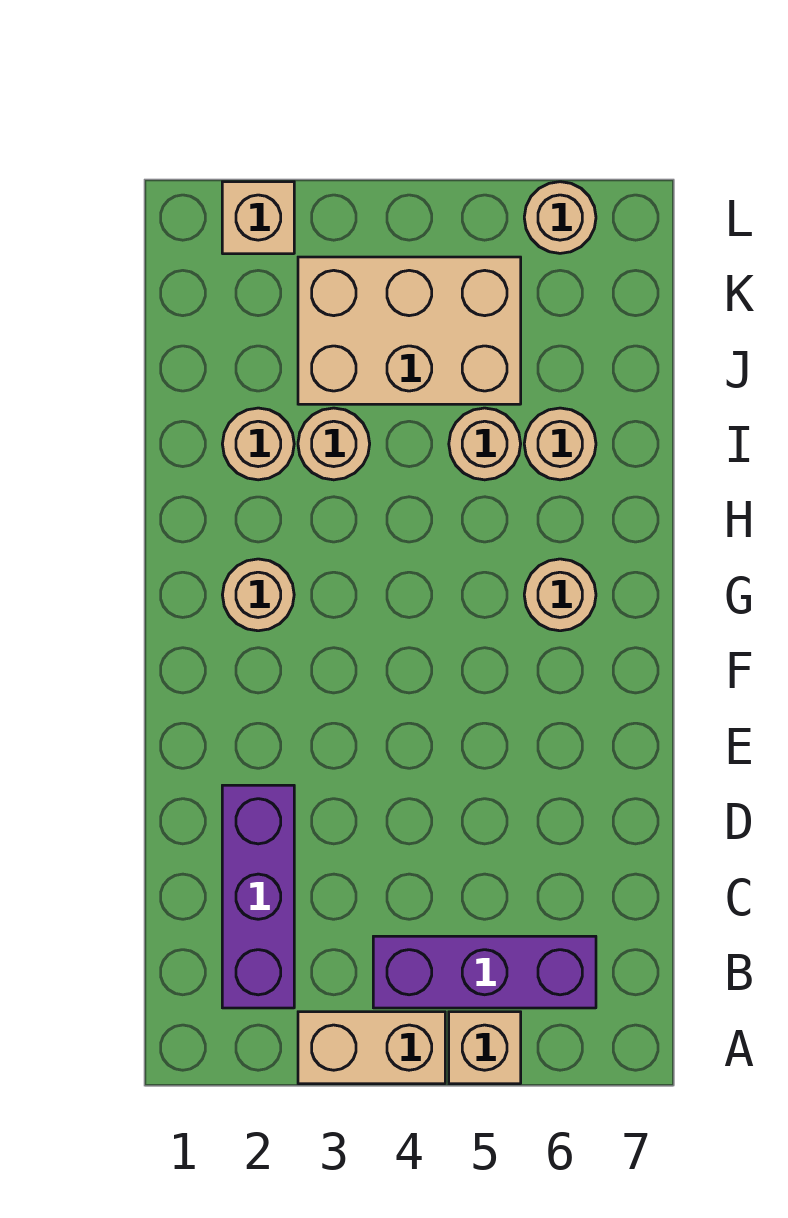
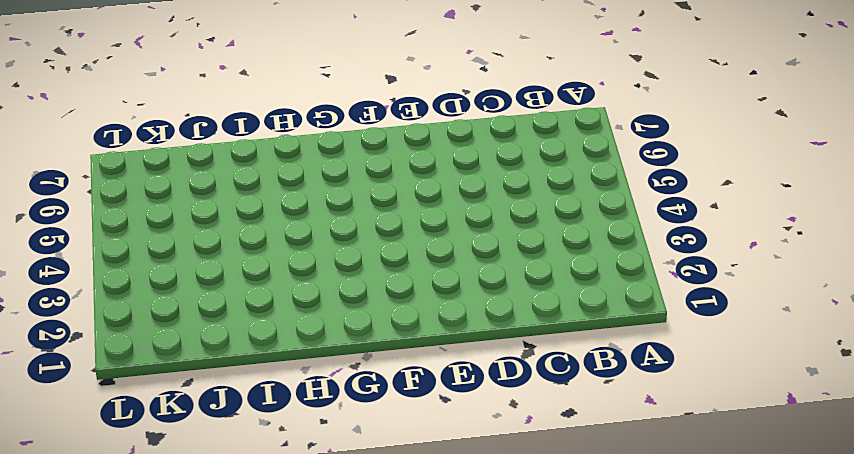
none -> tan brick A3:A4 level 1
none -> tan brick A5 level 1
none -> purple brick B2:D2 level 1

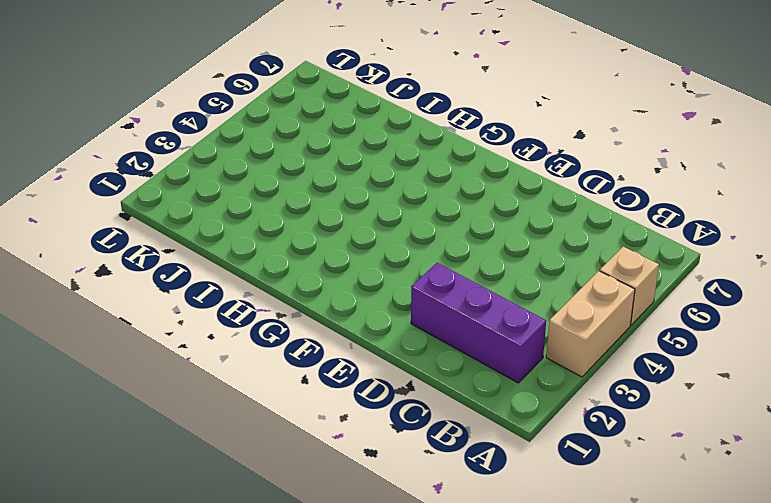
none -> purple brick B4:B6 level 1
none -> tan round brick G2 level 1
none -> tan round brick G6 level 1

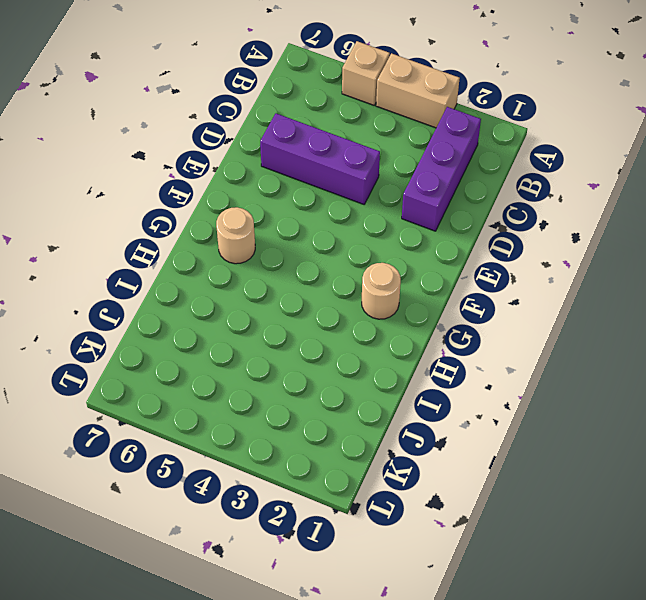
purple brick D4:D6 level 1 -> purple brick B4:B6 level 1
none -> tan round brick I2 level 1
none -> tan round brick I3 level 1
none -> tan round brick I5 level 1

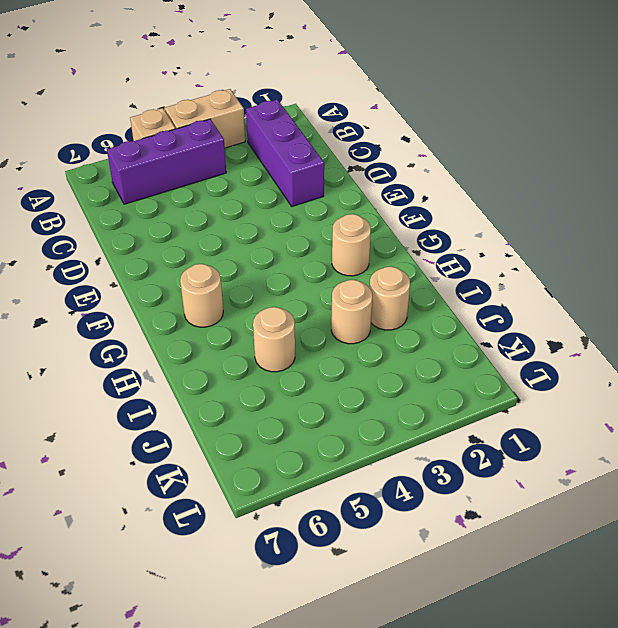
none -> tan round brick I6 level 1
none -> tan brick J3:K5 level 1
none -> tan brick L2 level 1

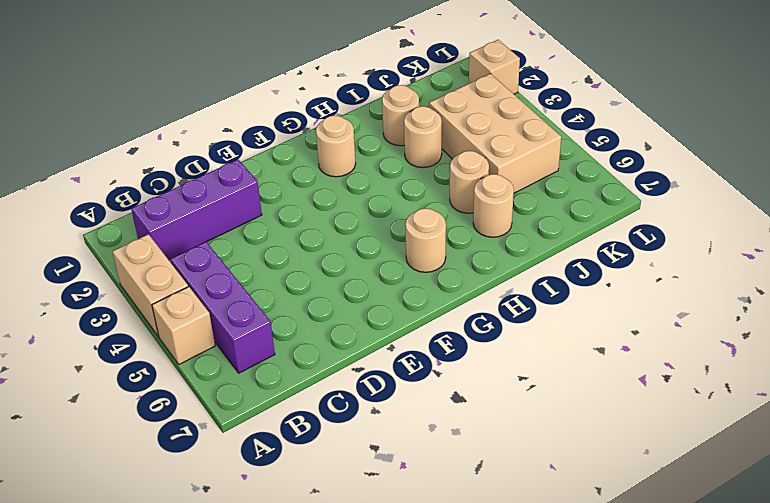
none -> tan round brick L6 level 1

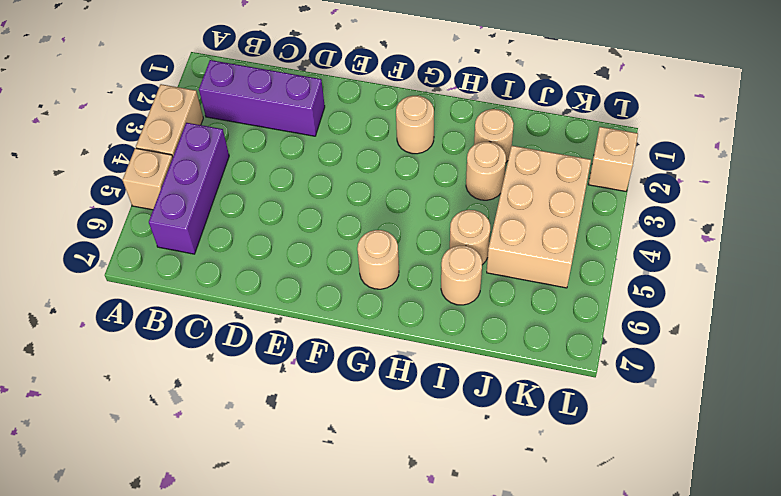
none -> tan round brick L6 level 1

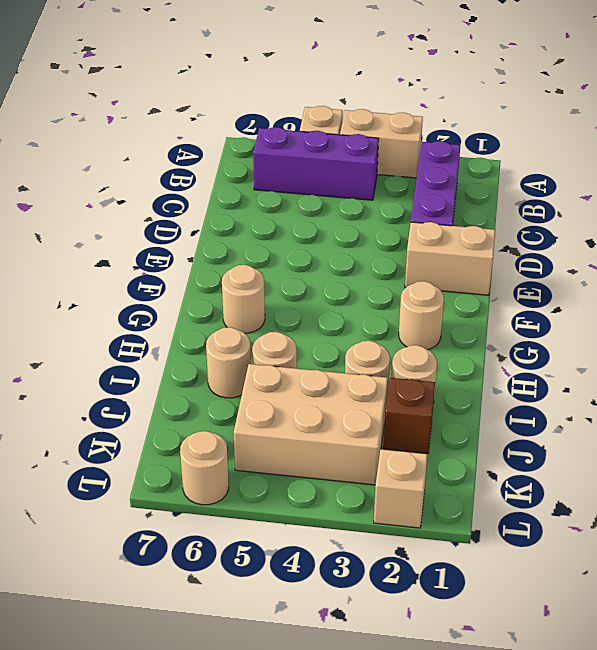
tan brick E1:E2 level 1 -> none
brown brick J2 level 1 -> none

